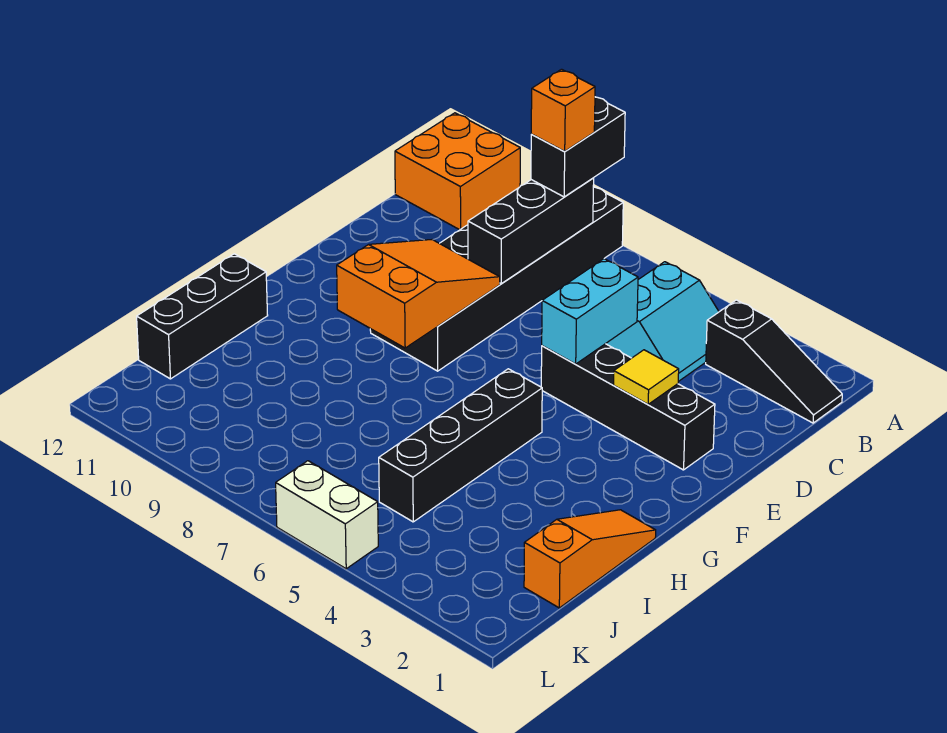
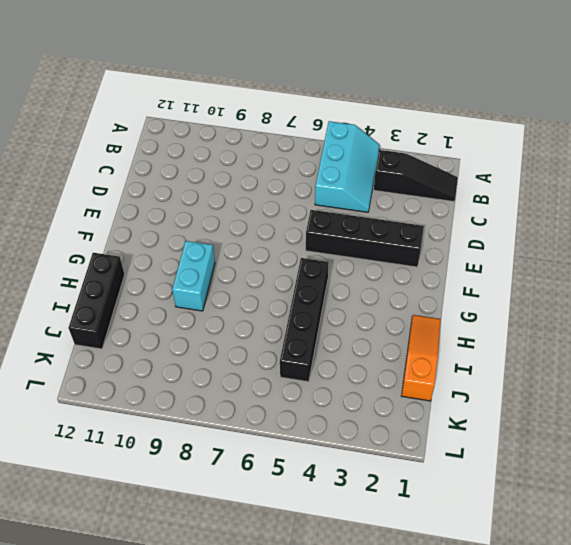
cyan slope A4:C5 level 1 top 5 -> cyan slope B4:C5 level 1 top 5
cyan brick G9:H9 level 1 -> cyan brick D5:E5 level 2
none -> black brick A8:F9 level 1
none -> orange brick A11:B12 level 1
none -> white brick L5:L6 level 1

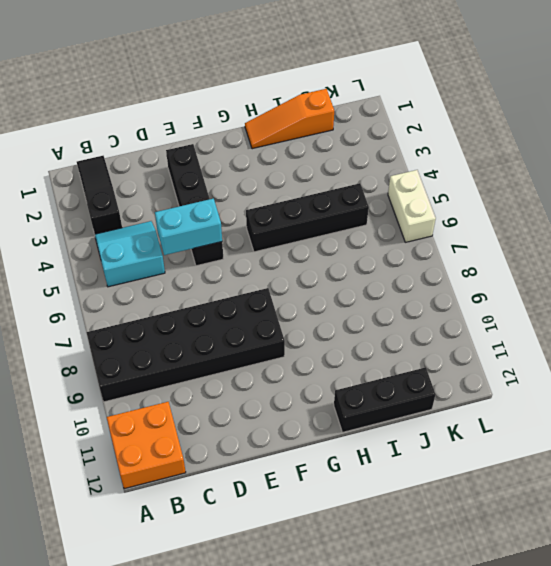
none -> black brick B8:D8 level 2
none -> yellow tile E3 level 2
none -> orange slope E8:G9 level 2 top G

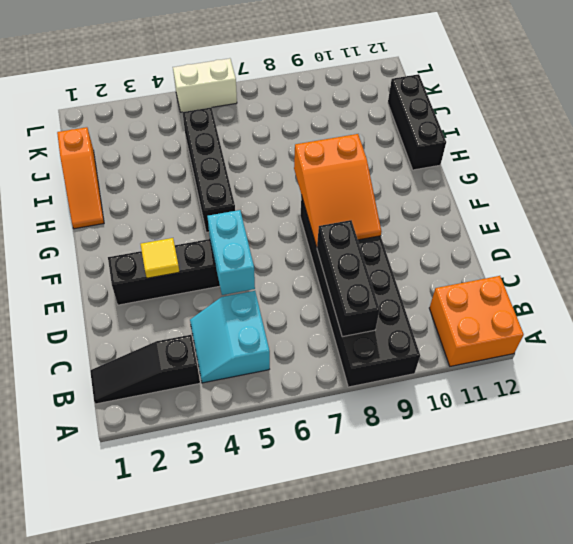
none -> black brick A8:B8 level 3
none -> orange brick B8 level 4

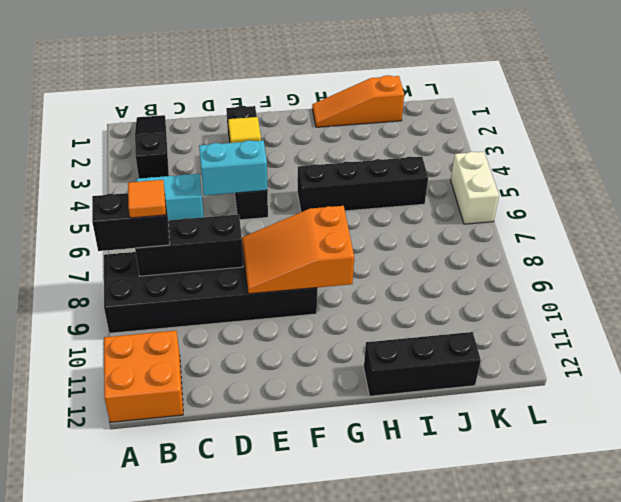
orange tile B8 level 4 -> orange brick B8 level 4

